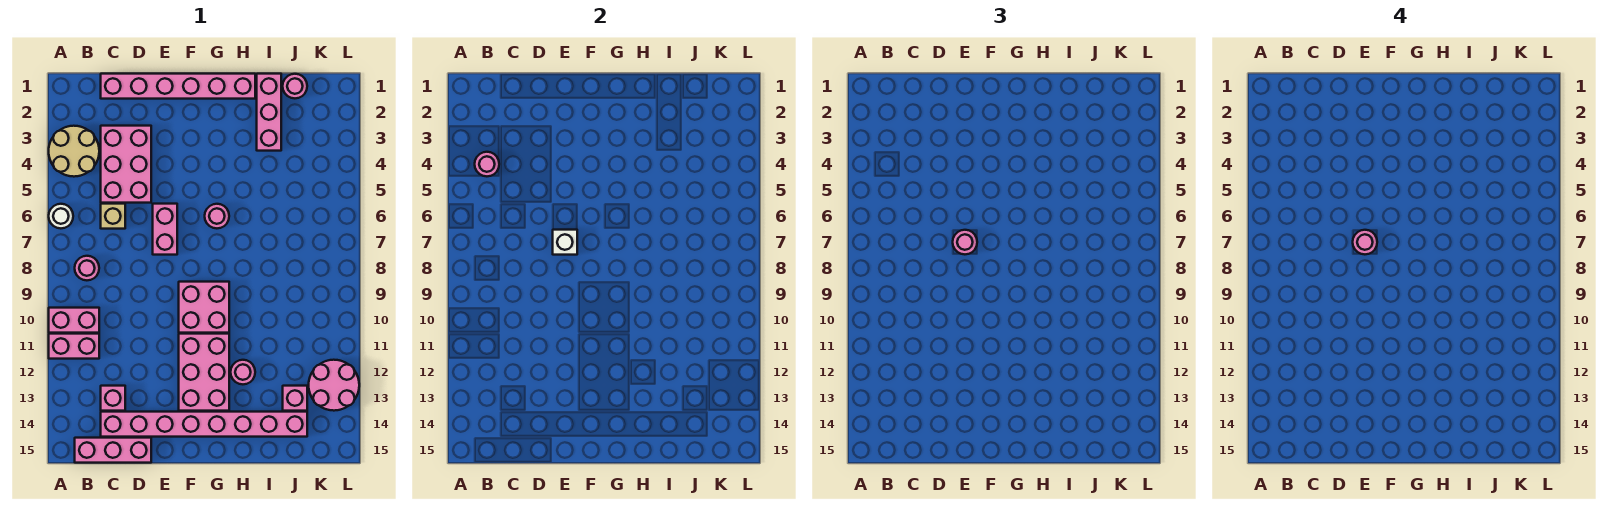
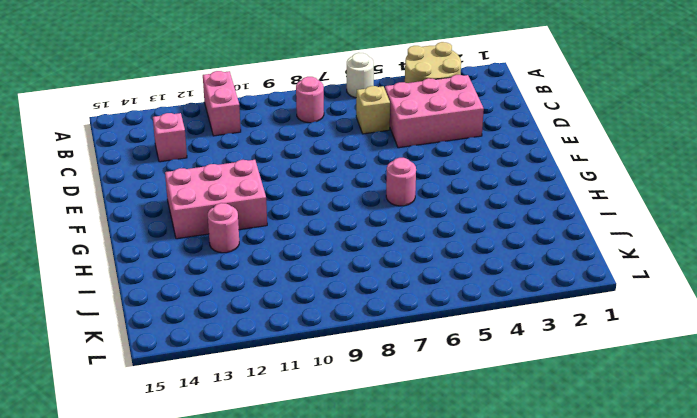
none -> pink brick A10:B10 level 1
none -> pink brick B15:D15 level 1
none -> pink brick C1:H1 level 1

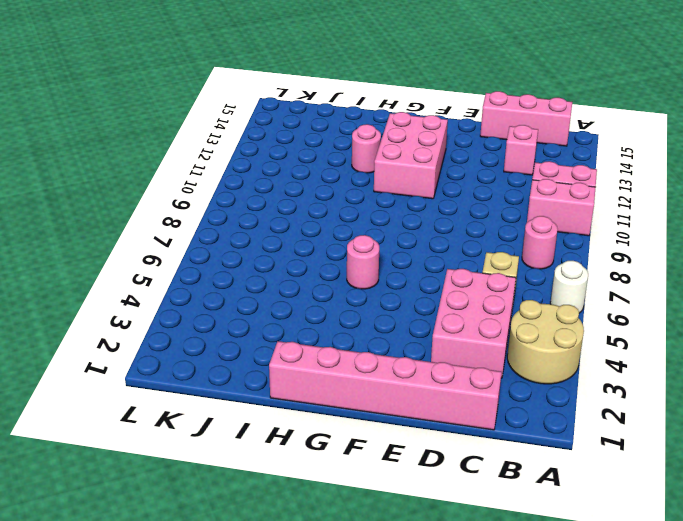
none -> pink brick C14:J14 level 1
none -> pink brick E6:E7 level 1
none -> pink brick F9:G10 level 1

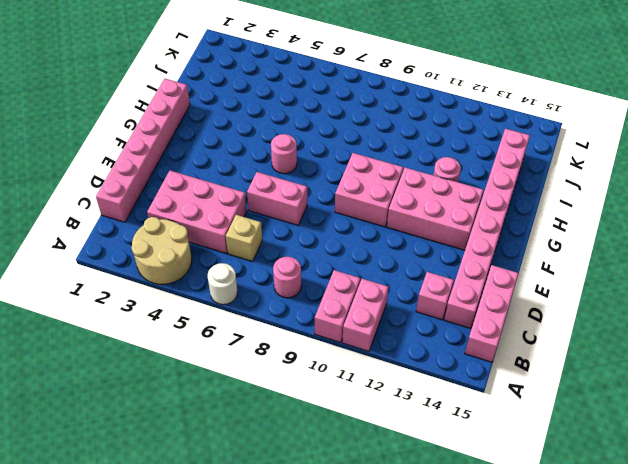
none -> pink brick I1:I3 level 1
none -> pink round brick J1 level 1
none -> pink brick J13 level 1

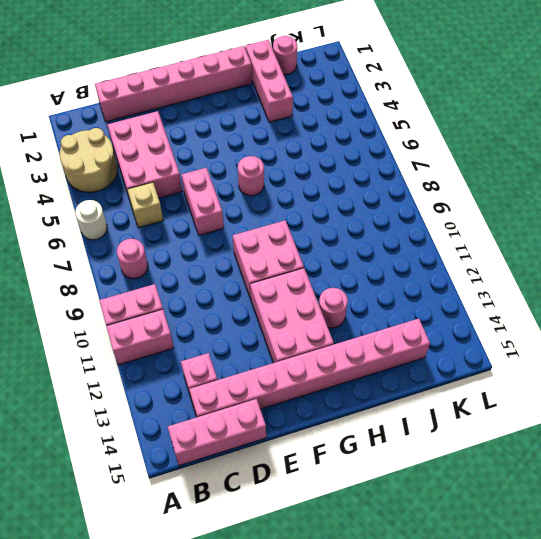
none -> pink brick J13 level 1
none -> pink round brick K12:L13 level 1
none -> pink round brick B4 level 2

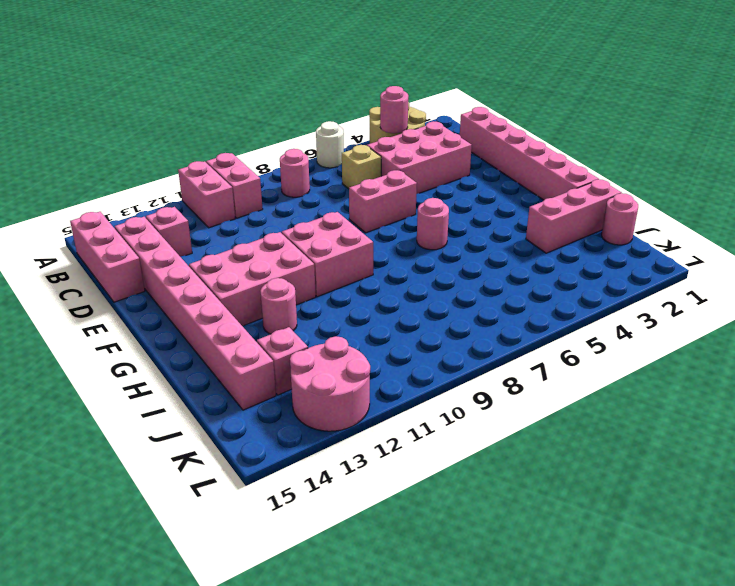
none -> white brick E7 level 2
none -> pink round brick E7 level 3
none -> pink round brick E7 level 4

